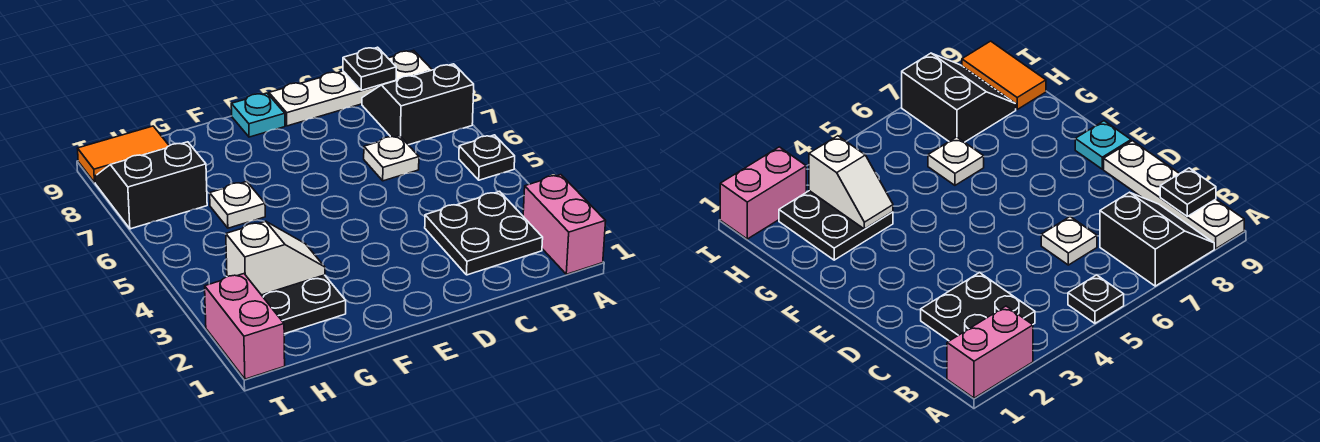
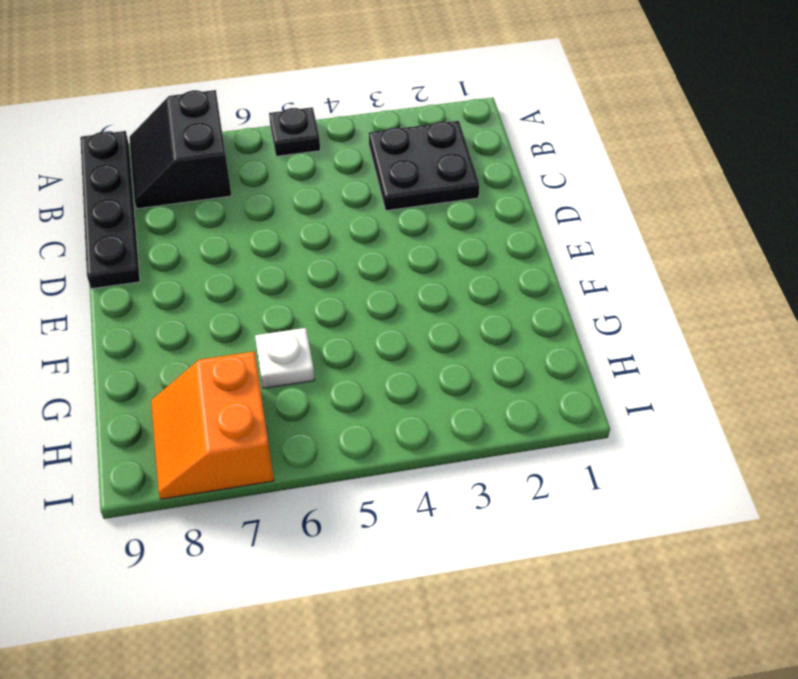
black plate A9:D9 level 1 -> white plate A9:D9 level 1
orange slope H7:I8 level 1 top 7 -> black slope H7:I8 level 1 top 7
none -> pink brick A1:A2 level 1
none -> white plate C6 level 1
none -> cyan plate E9 level 1

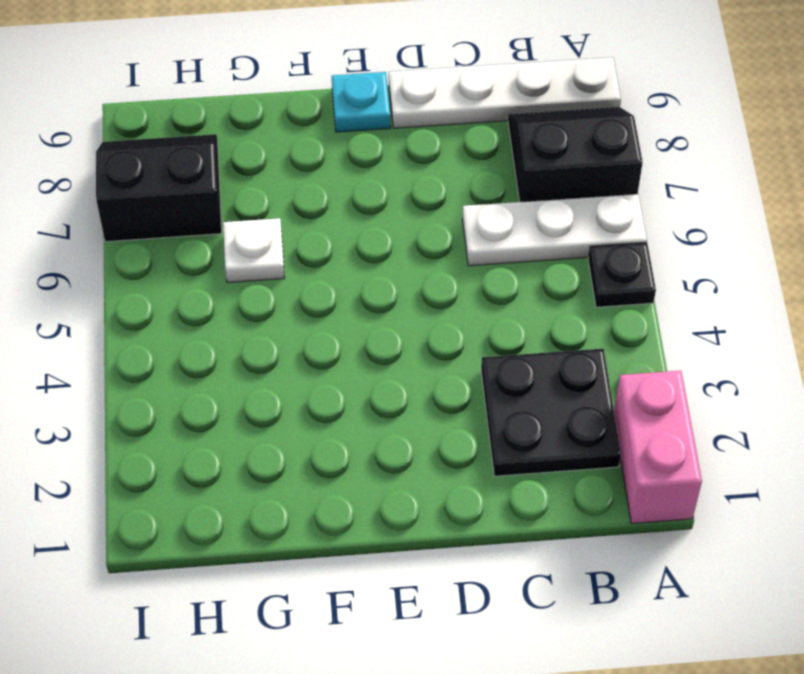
white plate A6:C6 level 1 -> white plate C6 level 1
none -> black plate G2:H3 level 1
none -> orange tile H9:I9 level 1
none -> pink brick I1:I2 level 1

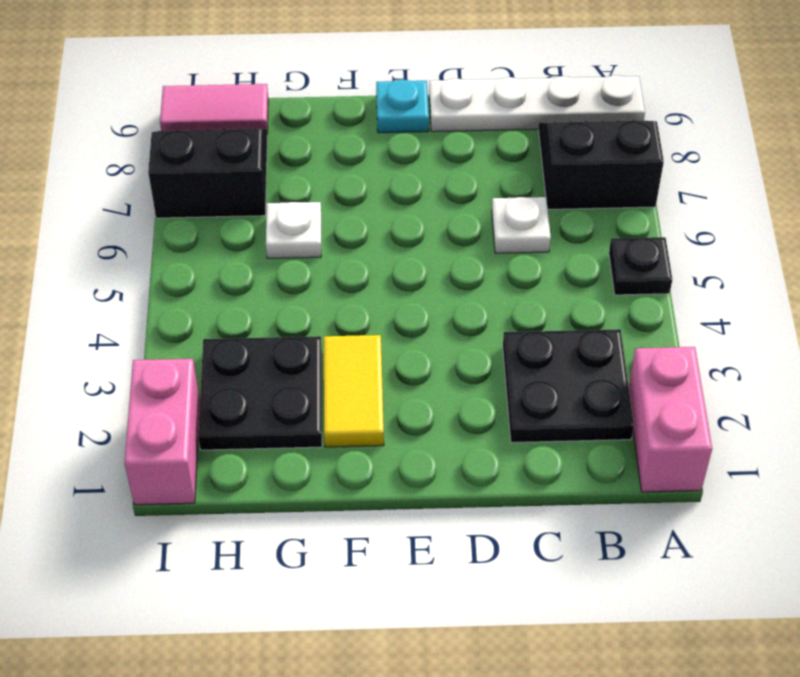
yellow tile F2:F3 level 1 -> none
pink tile H9:I9 level 1 -> orange tile H9:I9 level 1
none -> black plate B9 level 2
none -> white slope G3:H3 level 2 top H

